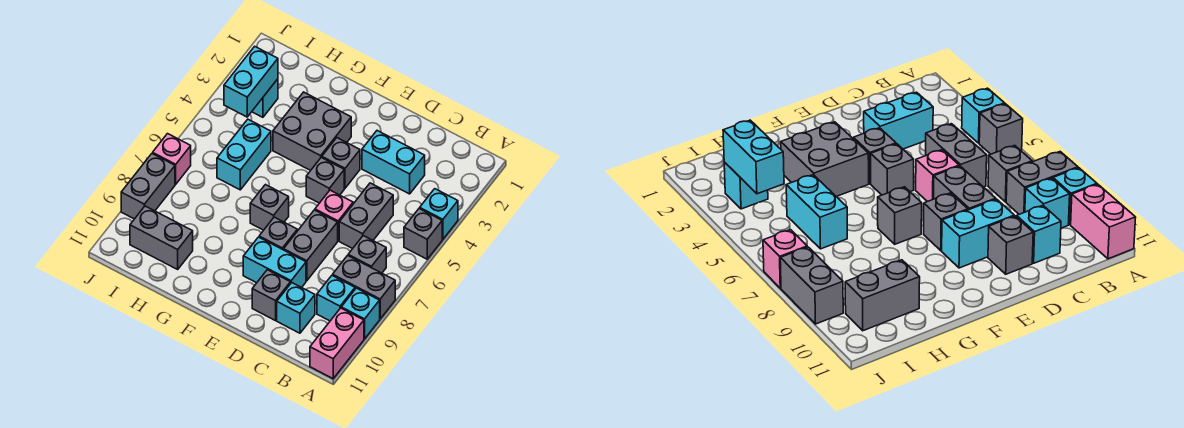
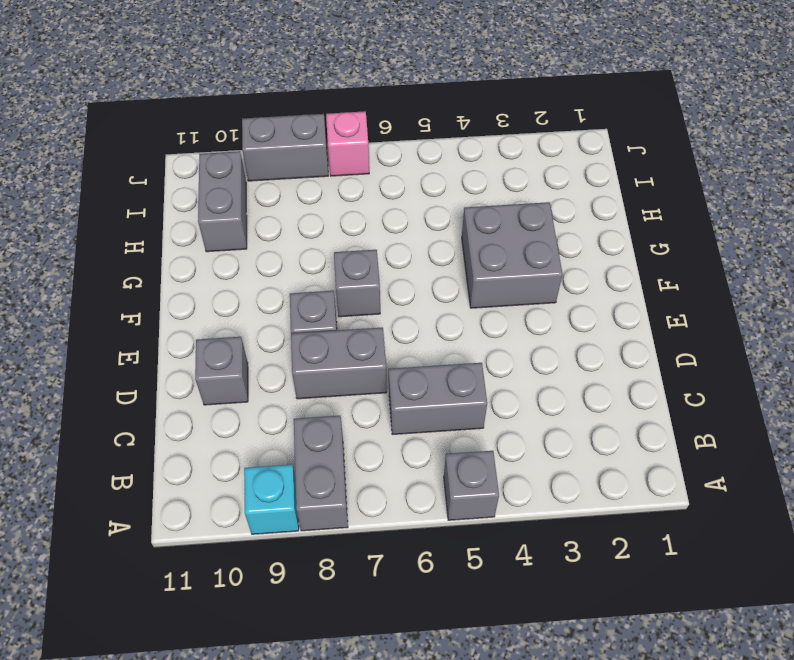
none -> cyan brick A4 level 1
none -> pink brick A10:A11 level 1
none -> grey brick B7 level 1

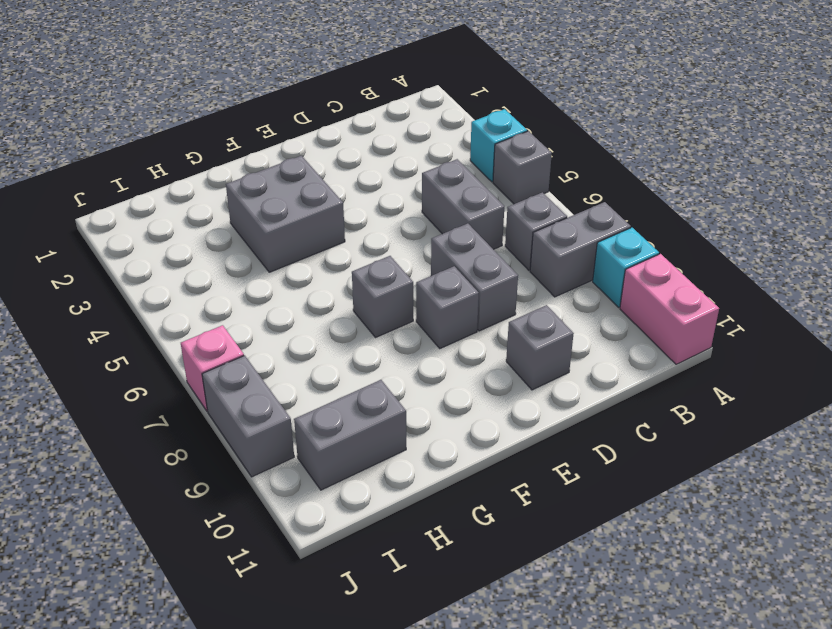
none -> cyan brick B9 level 1
none -> cyan brick C3:D3 level 1
none -> cyan brick C10 level 1

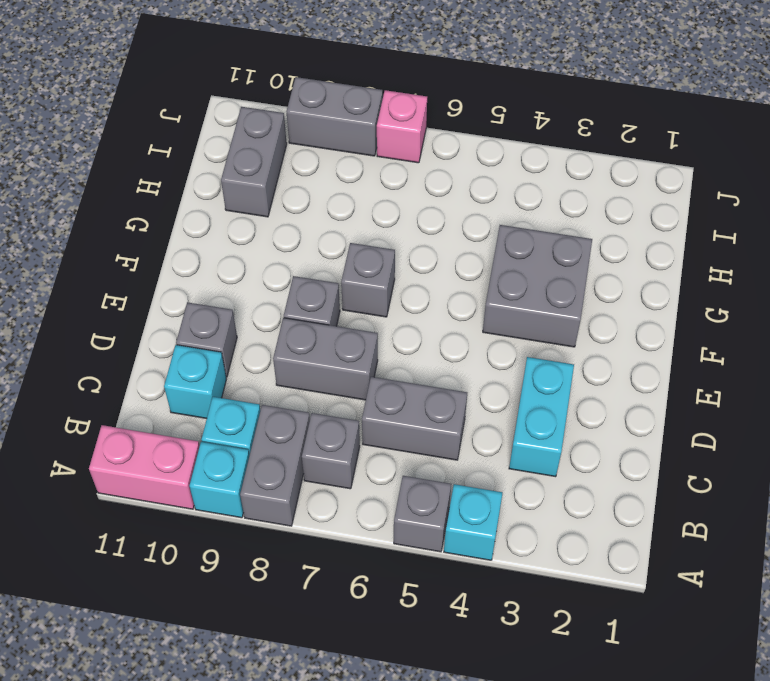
none -> pink brick D6 level 1
none -> cyan brick D9:E9 level 1
none -> grey brick E4 level 1

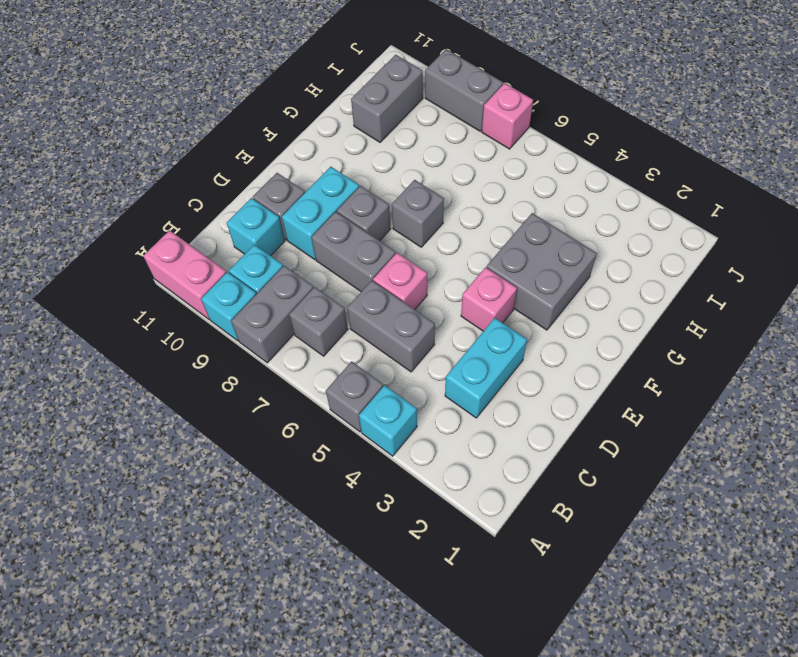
pink brick E4 level 1 -> grey brick E4 level 1
none -> grey brick E5 level 1
none -> cyan brick H5:H6 level 1
none -> cyan brick I3 level 1

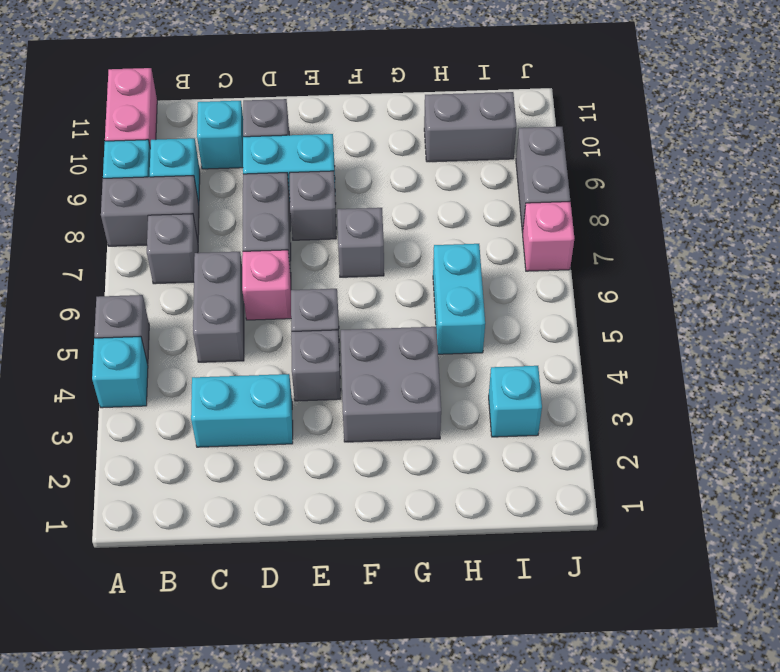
none -> cyan brick I3:I4 level 2

